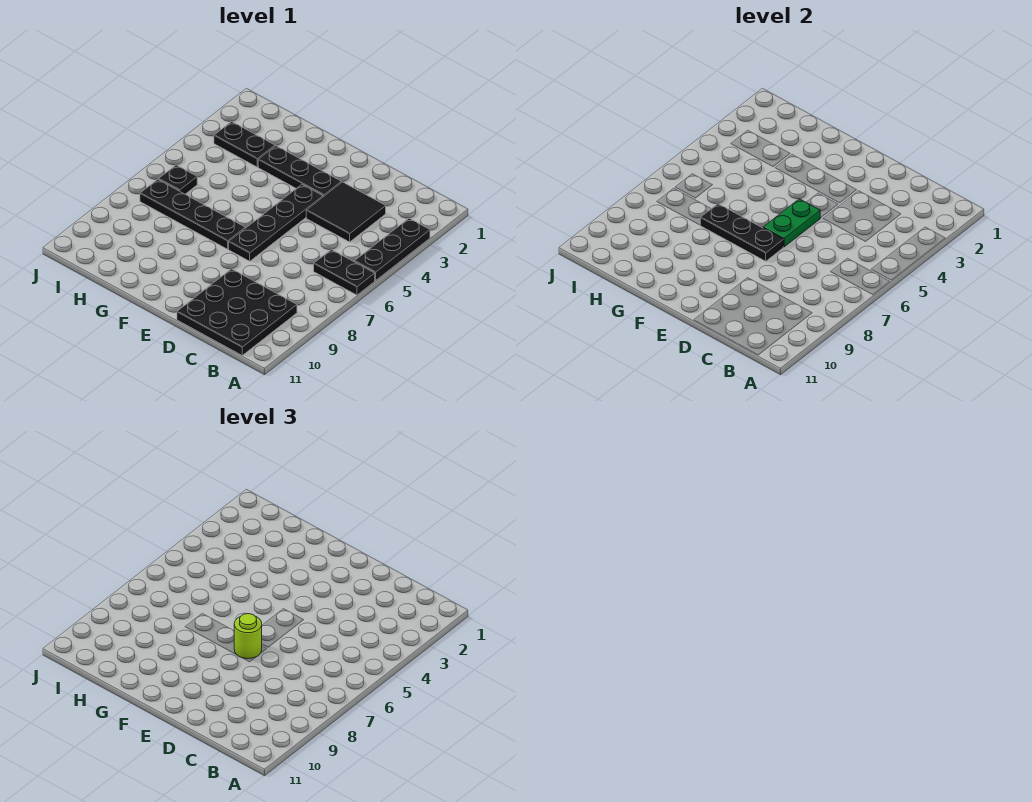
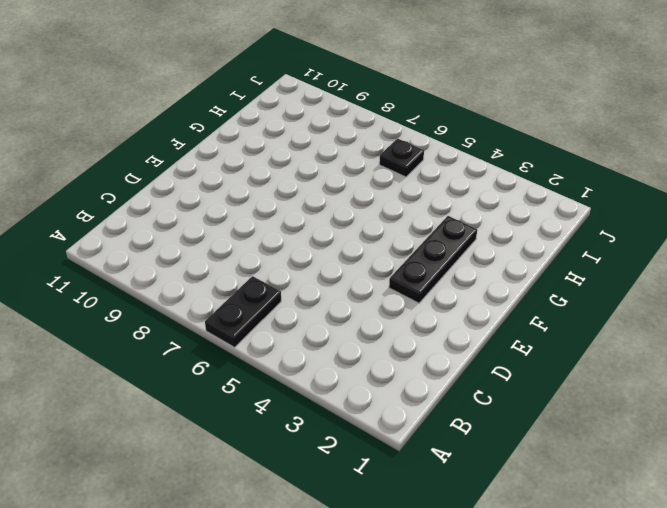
none -> black plate A3:A5 level 1
none -> black plate B9:D11 level 1
none -> black tile C3:D4 level 1

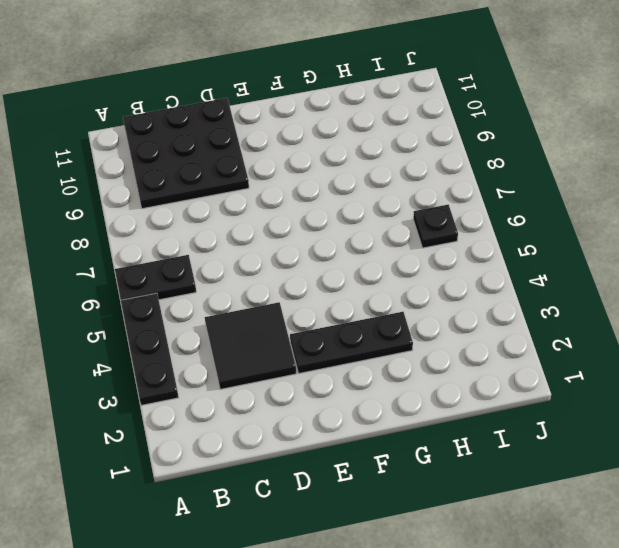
none -> black plate E4:E7 level 1
none -> black plate F7:I7 level 1
none -> black plate H3:I3 level 1

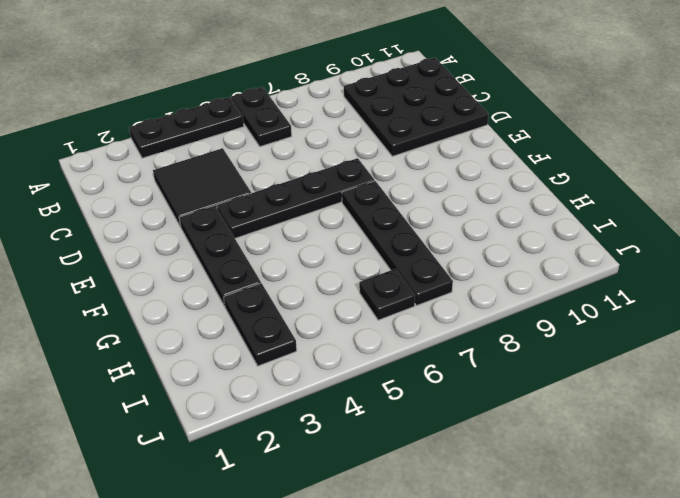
none -> green plate E5:E6 level 2
none -> black plate E7:G7 level 2
none -> lime round brick E7 level 3

